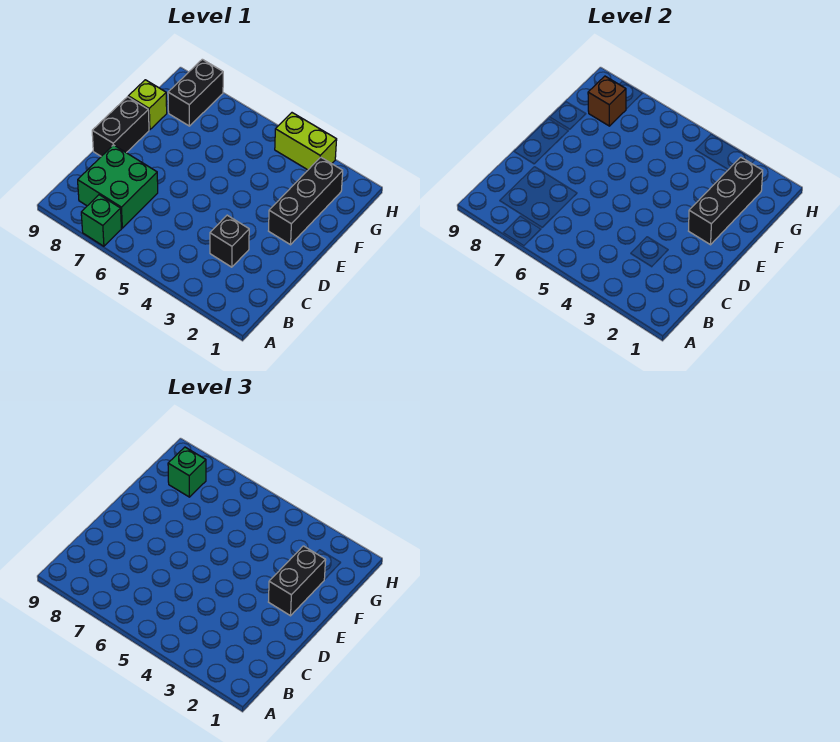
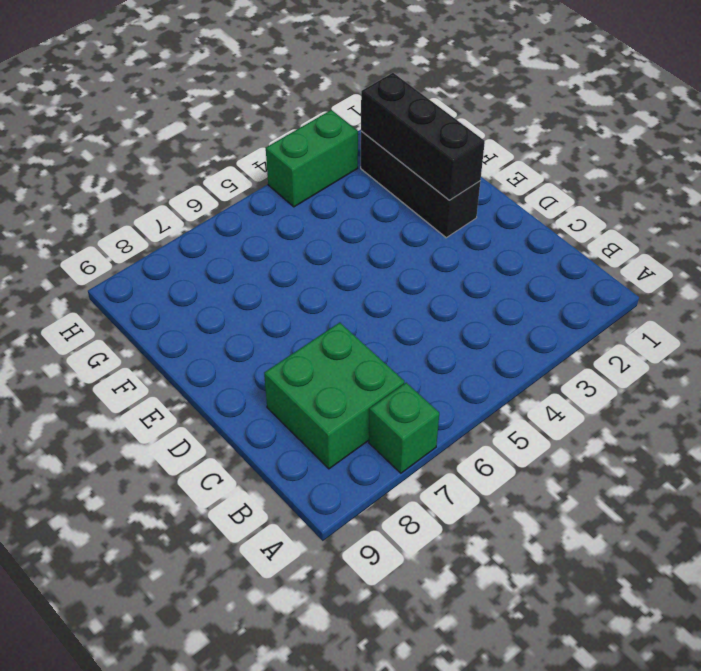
green brick H3:H4 level 1 -> lime brick H3:H4 level 1
none -> black brick C3 level 1
none -> black brick D9:E9 level 1
none -> lime brick F9 level 1

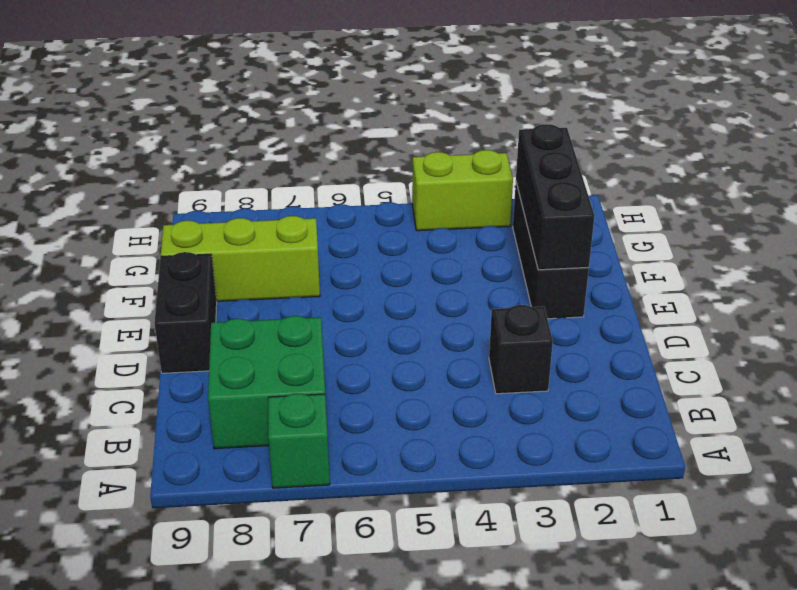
lime brick F7:F9 level 1 -> lime brick F9 level 1
none -> black brick G8:H8 level 1
none -> brown brick G8 level 2
none -> black brick E2:F2 level 3

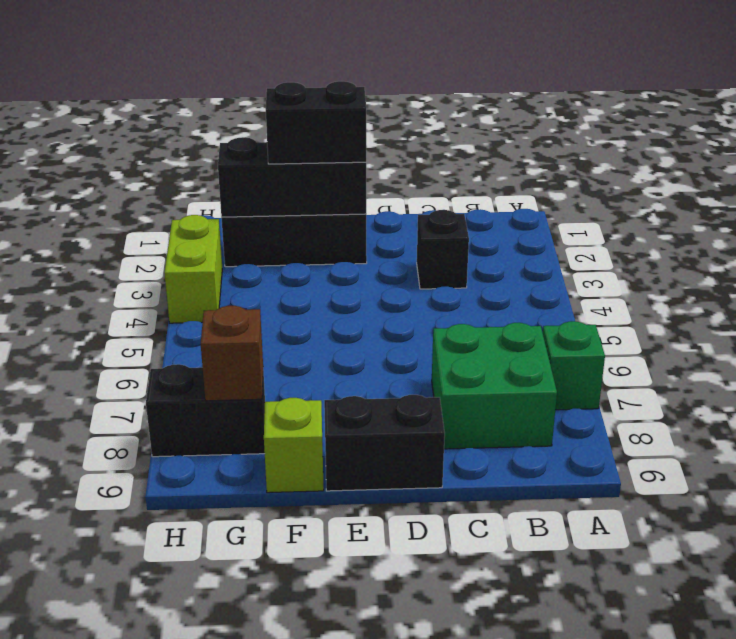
none -> green brick G8 level 3

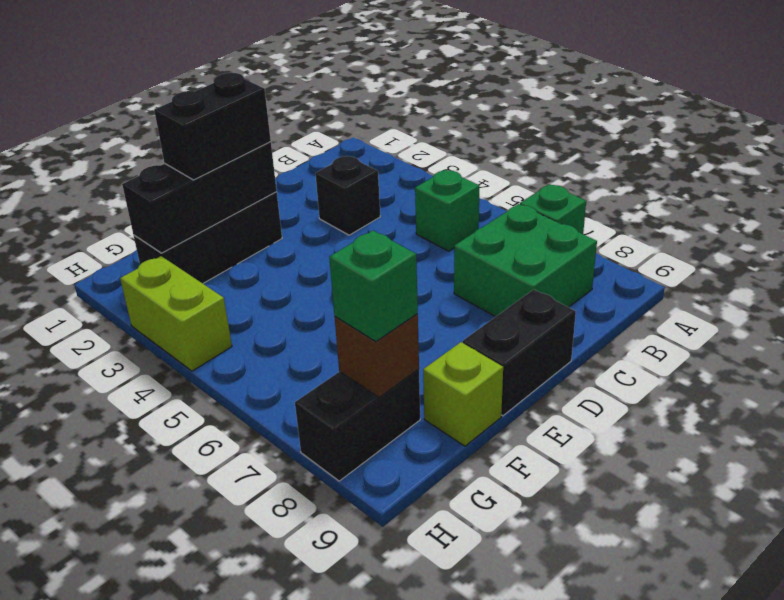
green brick B5 level 1 -> none

